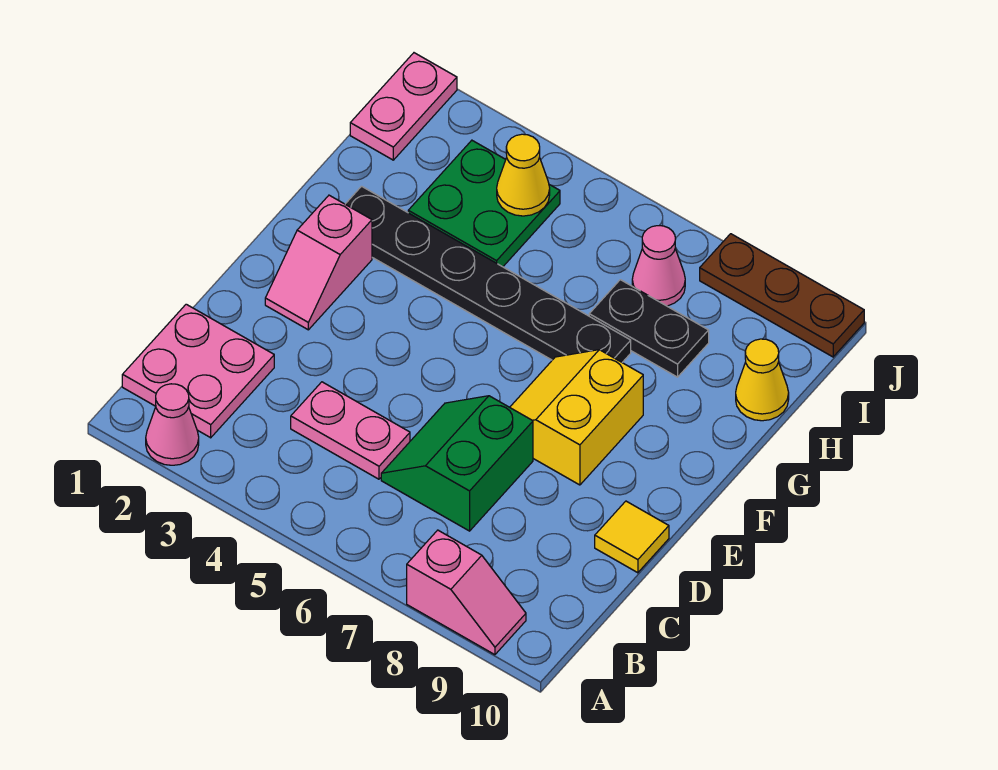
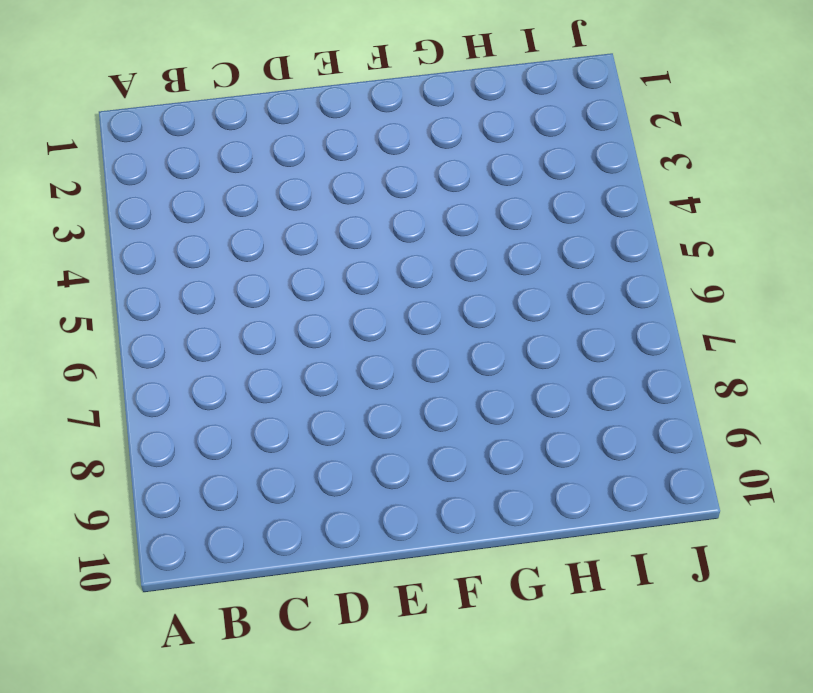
none -> pink cone A2 level 1
none -> pink slope A8:A9 level 1 top 8
none -> pink plate B1:C2 level 1

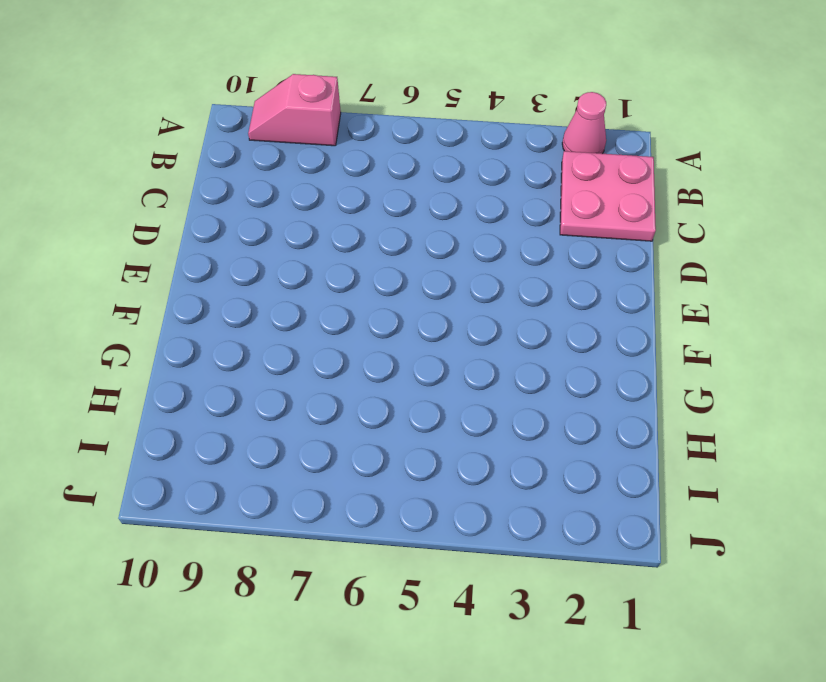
none -> pink plate C4:C5 level 1
none -> green slope C6:D7 level 1 top 7
none -> yellow tile D10 level 1

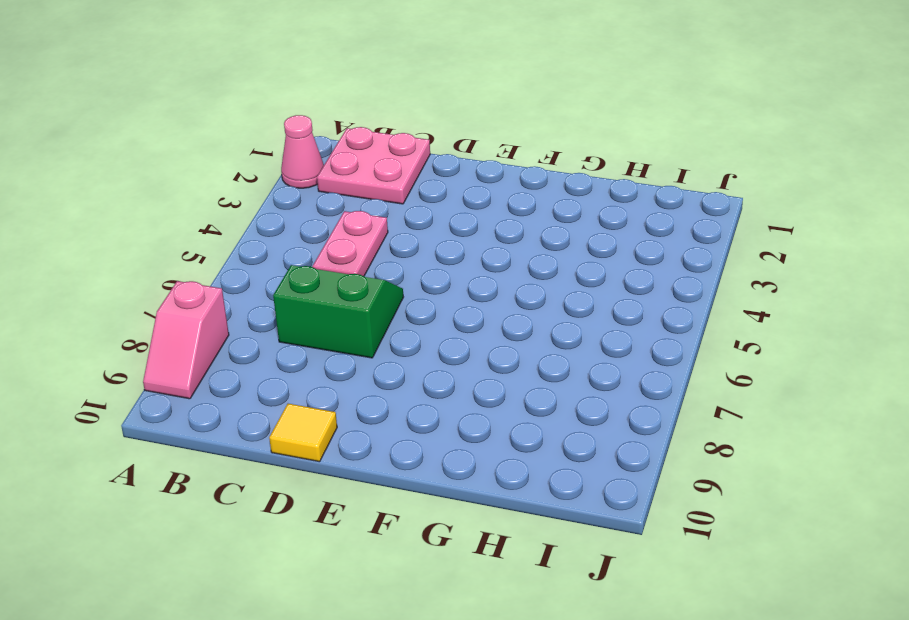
none -> pink slope E2:F2 level 1 top F
none -> yellow slope E7:F8 level 1 top 8
none -> black plate G2:G7 level 1

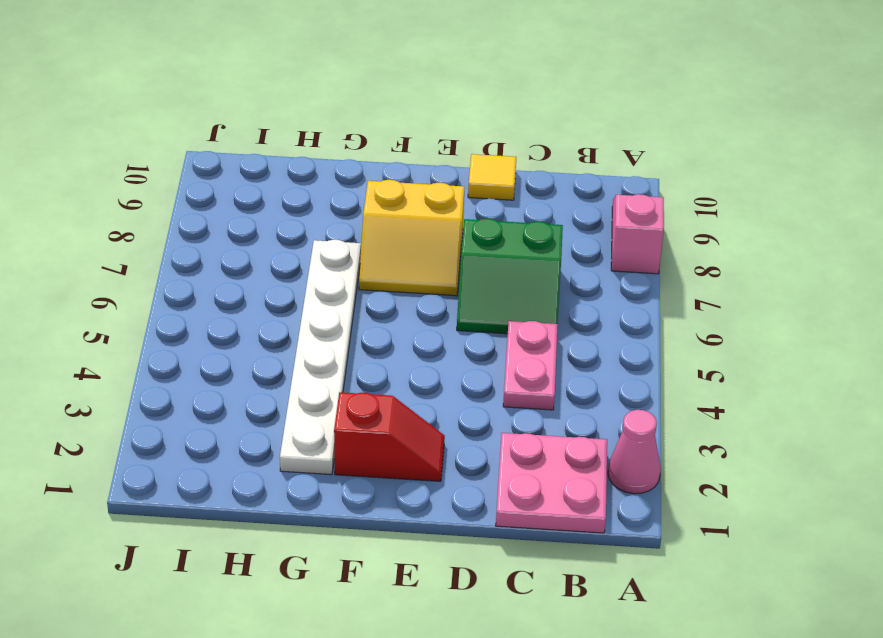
red slope E2:F2 level 1 top F -> pink slope E2:F2 level 1 top F
white plate G2:G7 level 1 -> black plate G2:G7 level 1
none -> green plate H3:I4 level 1
none -> black plate H7:H8 level 1
none -> yellow cone H10 level 1

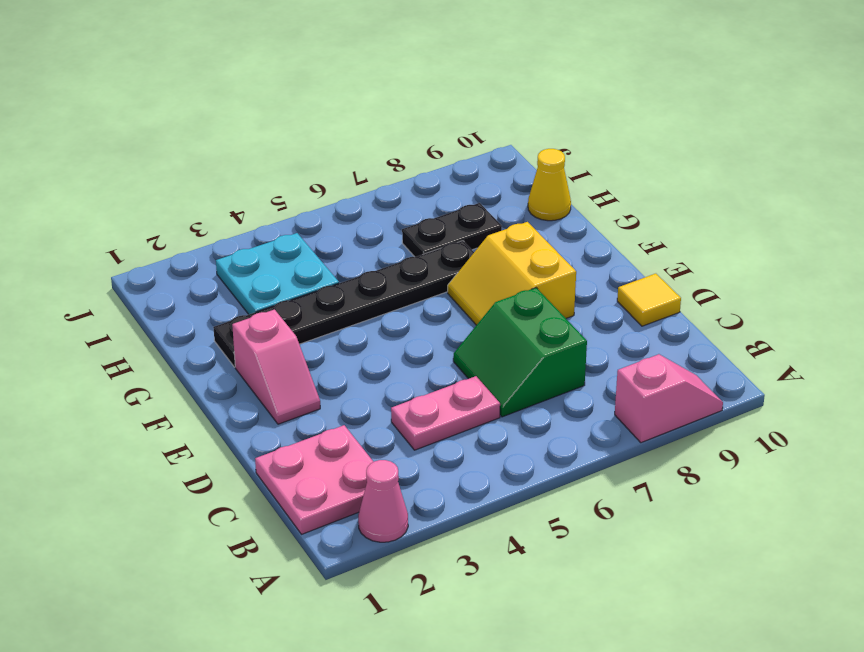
cyan plate H3:I4 level 1 -> green plate H3:I4 level 1
none -> pink plate I1:J1 level 1
none -> pink cone I7 level 1
none -> brown plate J8:J10 level 1

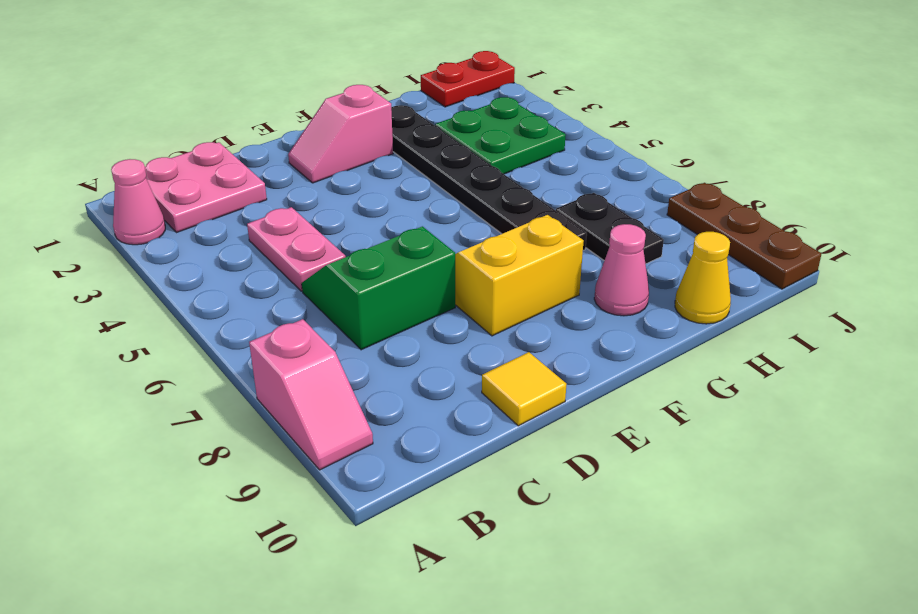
pink cone G9 level 1 -> pink cone I7 level 1
red plate I1:J1 level 1 -> pink plate I1:J1 level 1
none -> yellow cone I4 level 2

